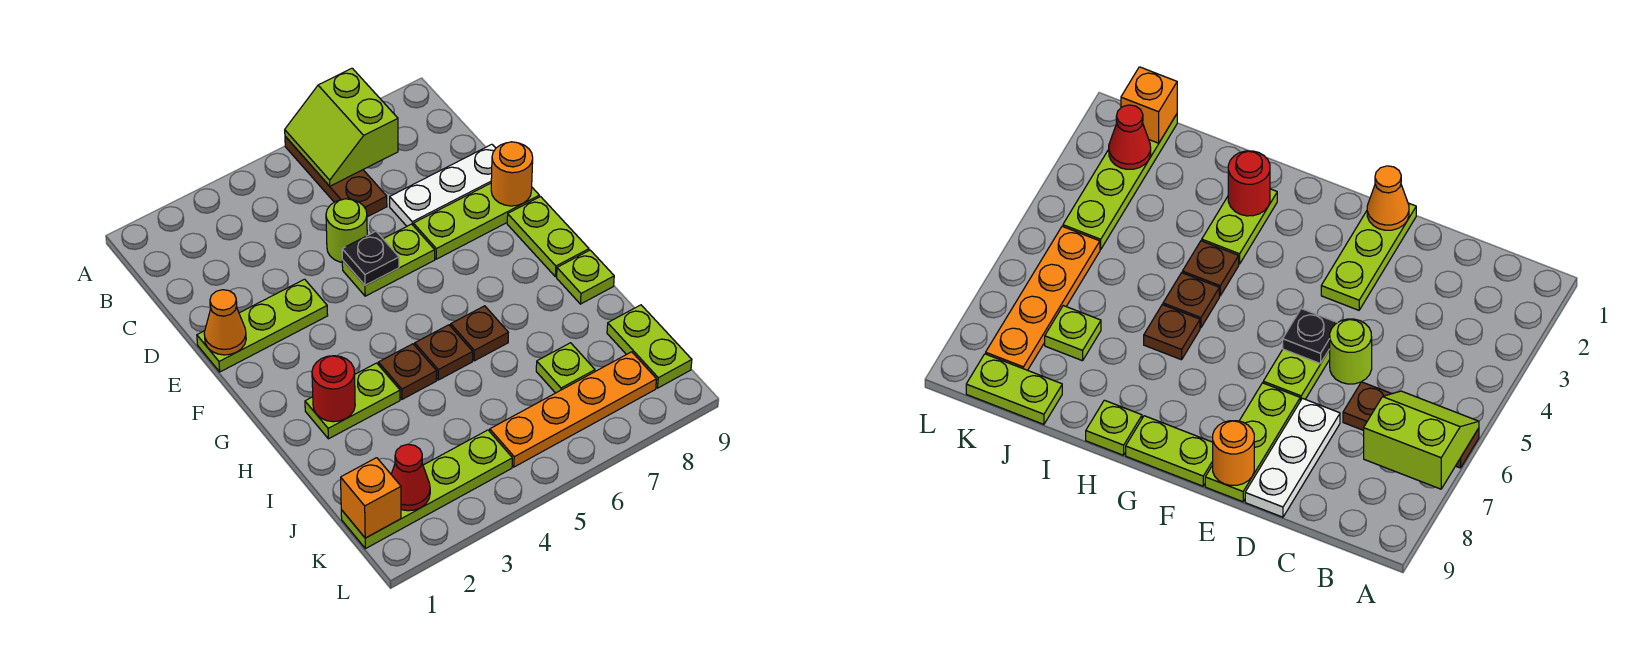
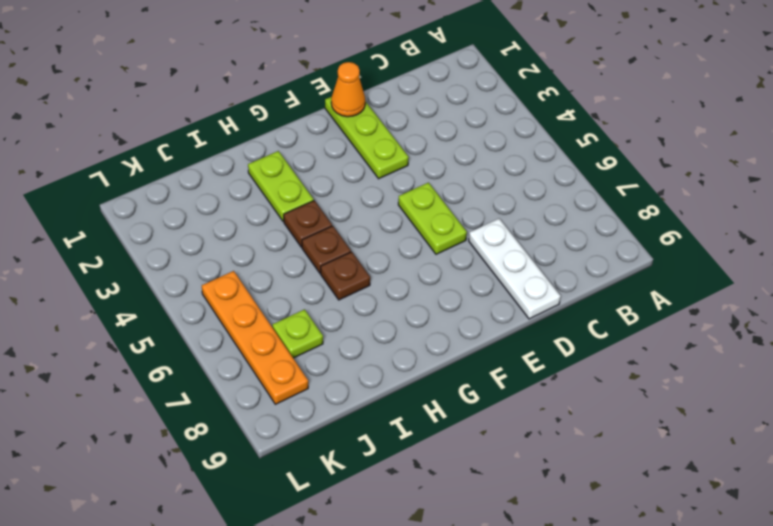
none -> brown plate A6:C6 level 1
none -> lime round brick D5 level 1
none -> lime plate E7:E9 level 1

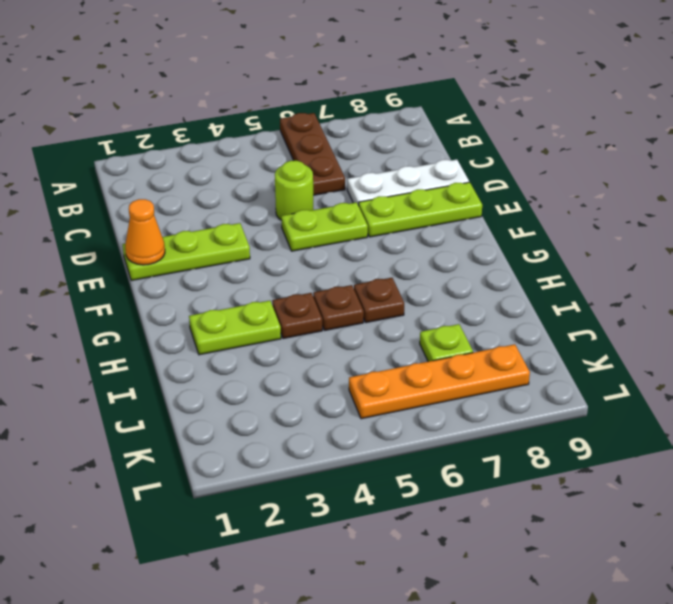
none -> lime plate F9:G9 level 1
none -> lime plate H9 level 1
none -> lime plate J9:K9 level 1

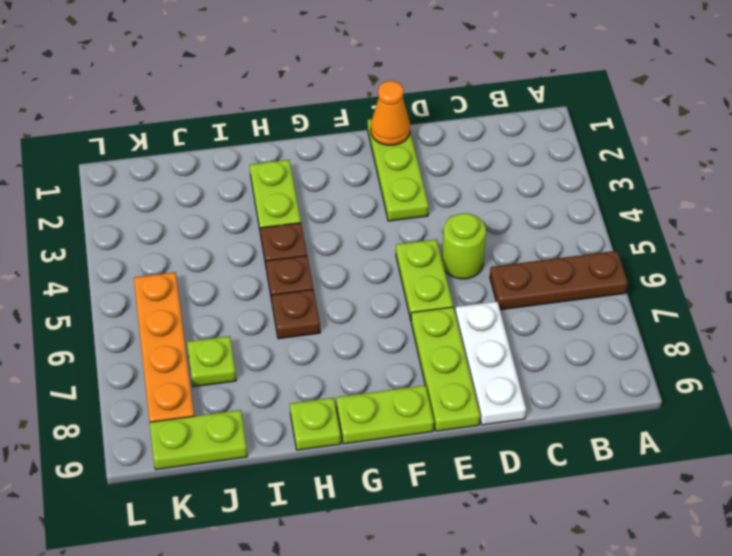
none -> lime plate K1:K4 level 1
none -> lime slope A6:B7 level 2 top 7
none -> black plate E5 level 2

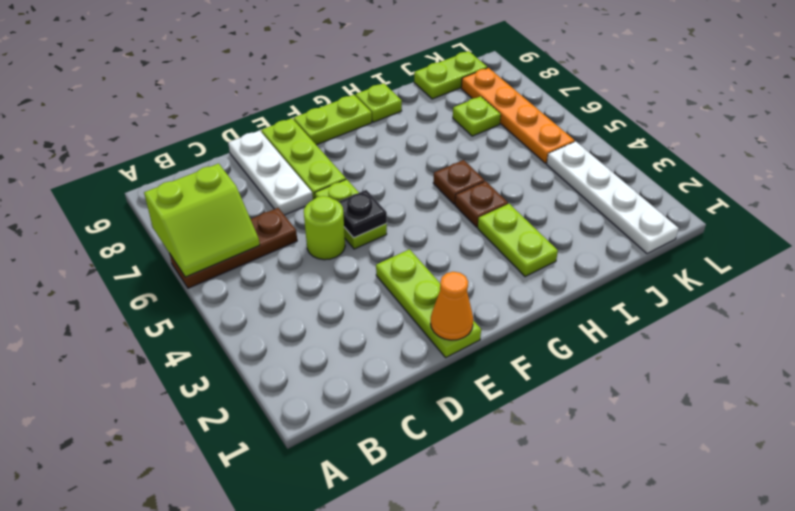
white plate K1:K4 level 1 -> lime plate K1:K4 level 1
none -> brown plate H6 level 1
none -> orange round brick E9 level 2
none -> red round brick H2 level 2

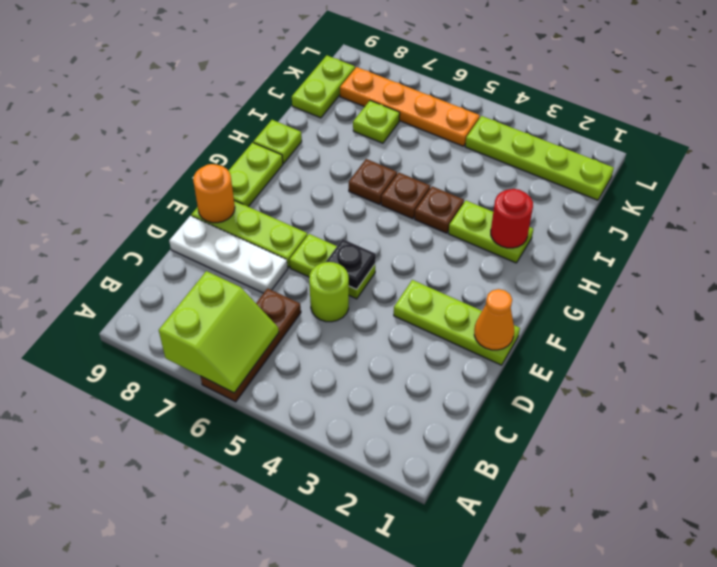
none -> orange brick K1 level 2
none -> red cone K2 level 2

